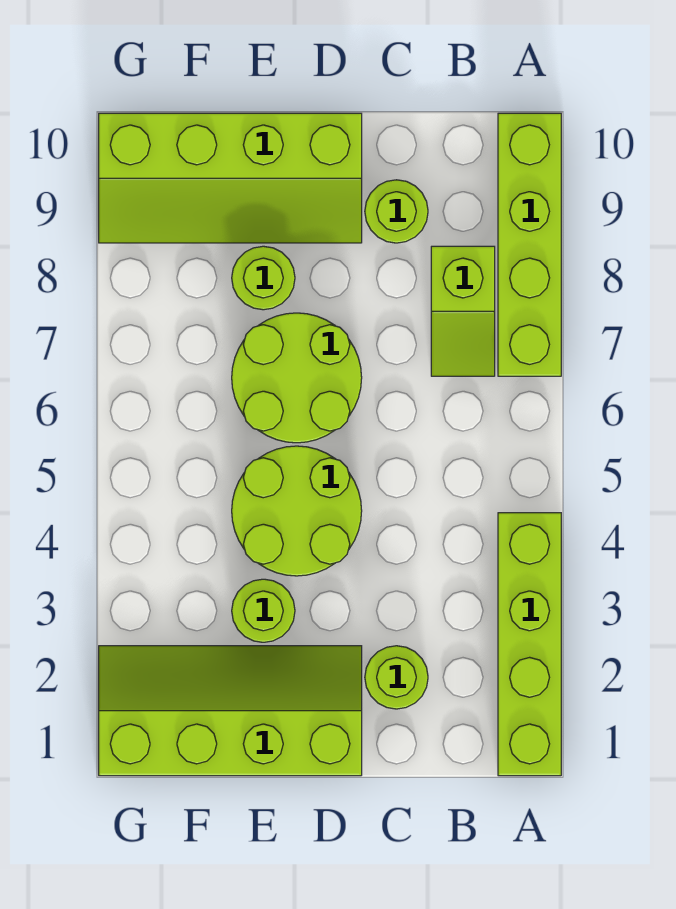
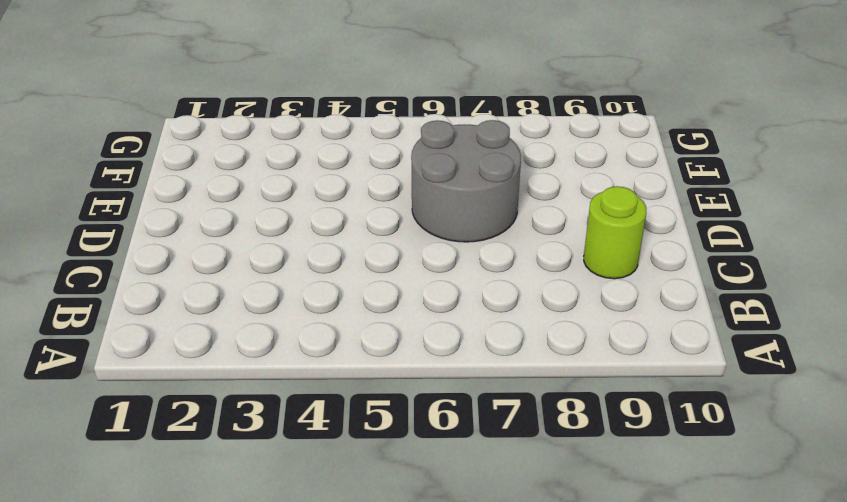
grey round brick D6:E7 level 1 -> lime round brick D6:E7 level 1
none -> lime brick A1:A4 level 1
none -> lime brick A7:A10 level 1

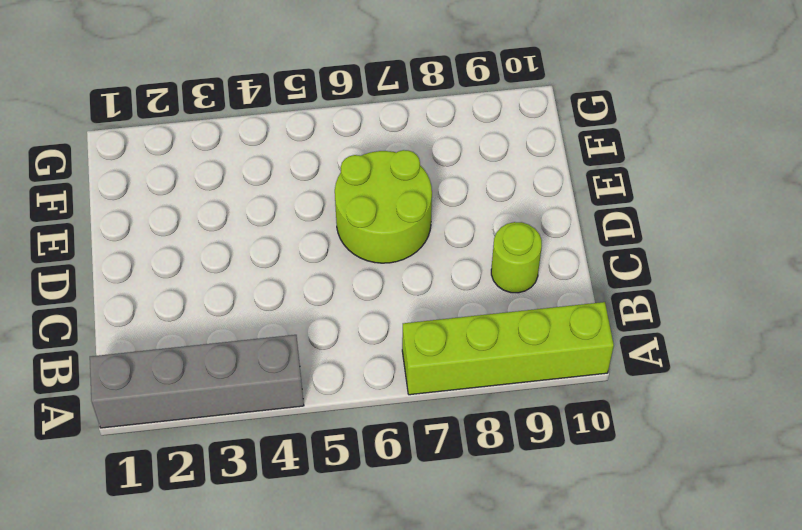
grey brick A1:A4 level 1 -> lime brick A1:A4 level 1
none -> lime slope B7:B8 level 1 top 8
none -> lime round brick C2 level 1

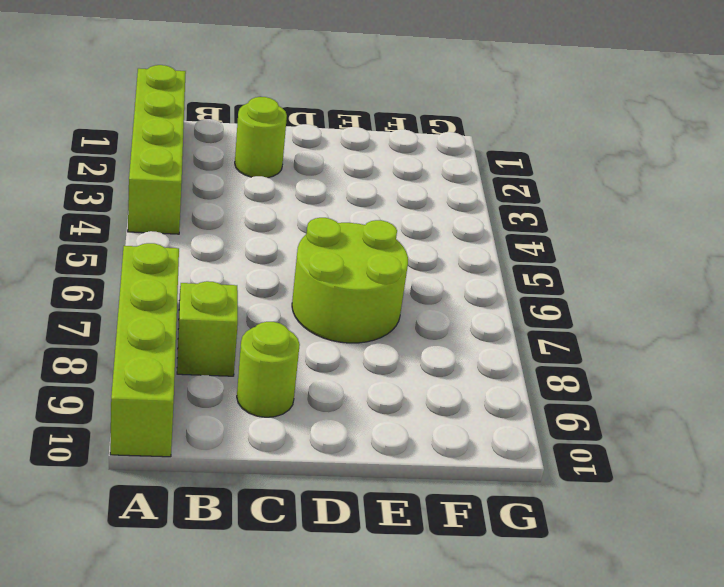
none -> lime slope D1:G2 level 1 top 1
none -> lime round brick D4:E5 level 1

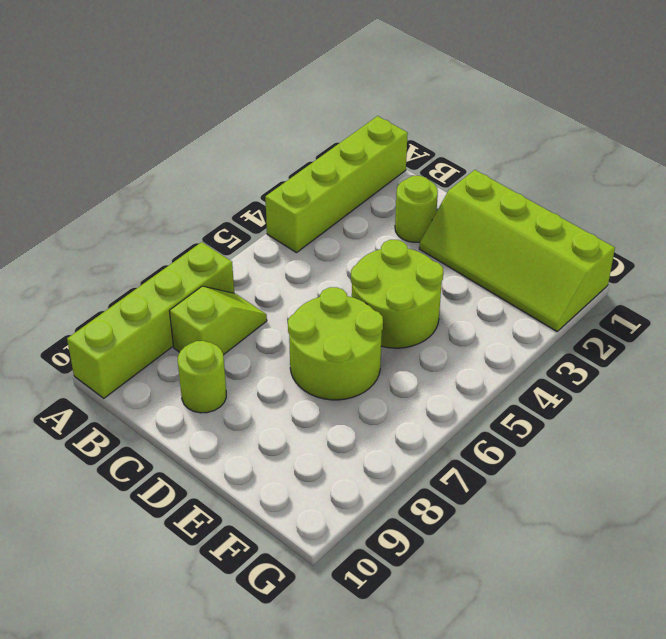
none -> lime slope D9:G10 level 1 top 10
none -> lime round brick E3 level 1

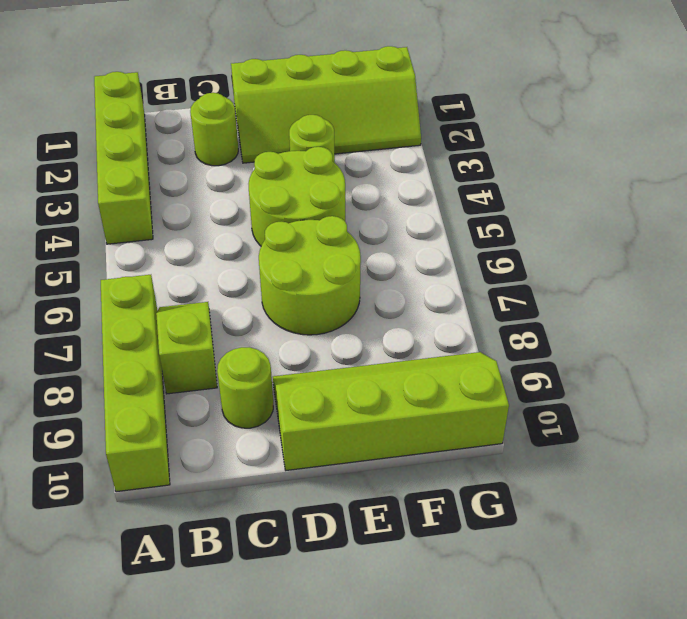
none -> lime round brick E8 level 1

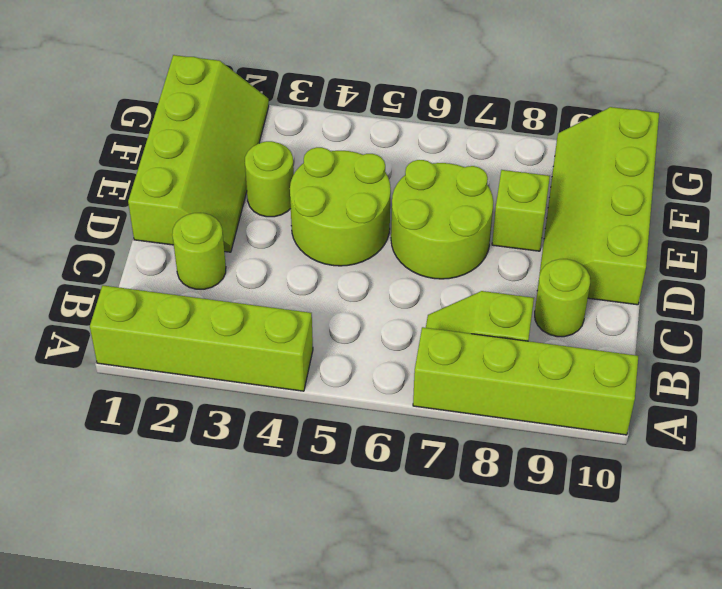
lime brick E8 level 1 -> lime round brick E8 level 1

